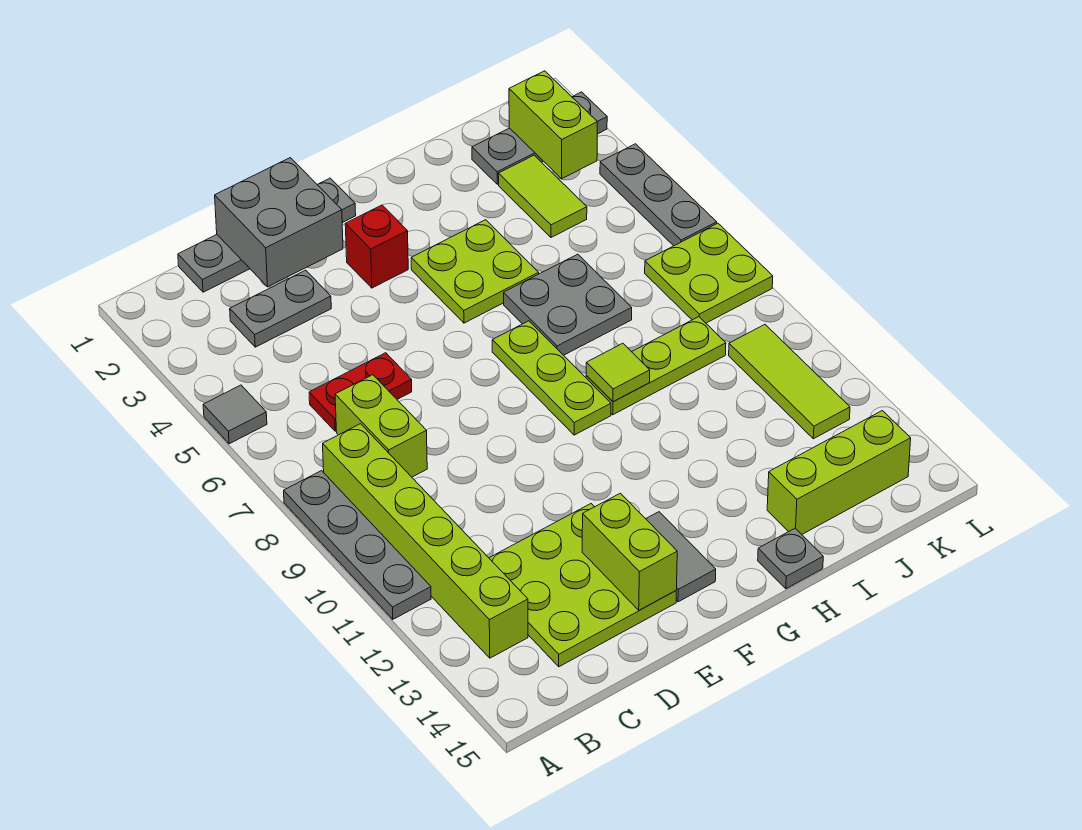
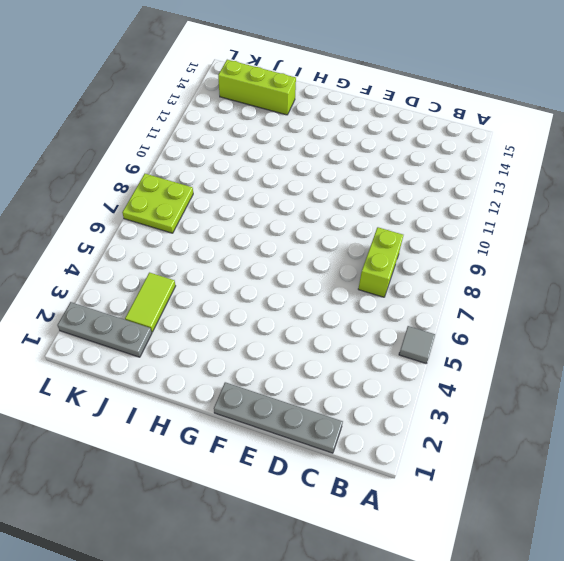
none -> grey plate A8:A11 level 1
none -> lime brick B8:B13 level 1
none -> grey plate C3:D3 level 1

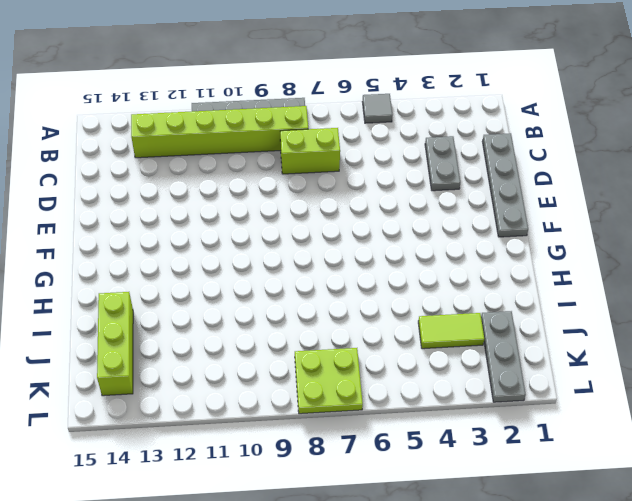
none -> red plate C6:D6 level 1
none -> lime plate C12:E14 level 1
none -> red brick F3 level 1

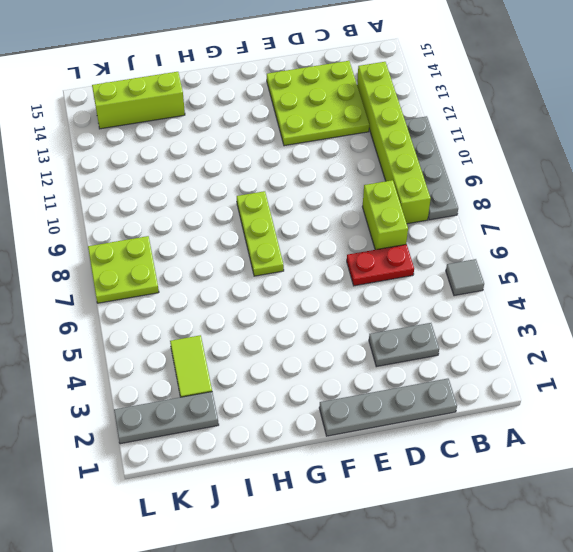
none -> red brick F3 level 1
none -> grey tile F13:F14 level 1
none -> lime plate G4:H5 level 1

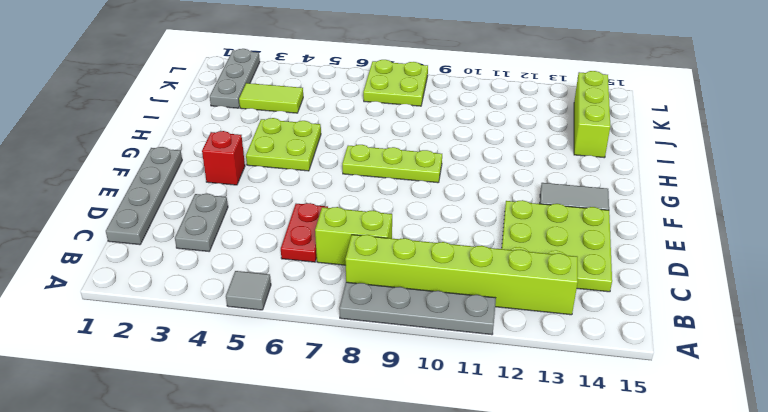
none -> grey plate H6:I7 level 1
none -> lime plate H9:J9 level 1
none -> grey plate H15 level 1

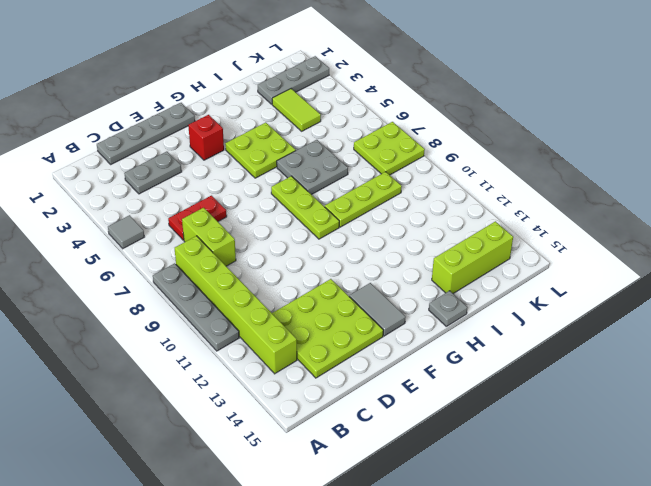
none -> lime tile K10:K12 level 1
none -> grey plate L4:L6 level 1
none -> grey brick D1:E2 level 2

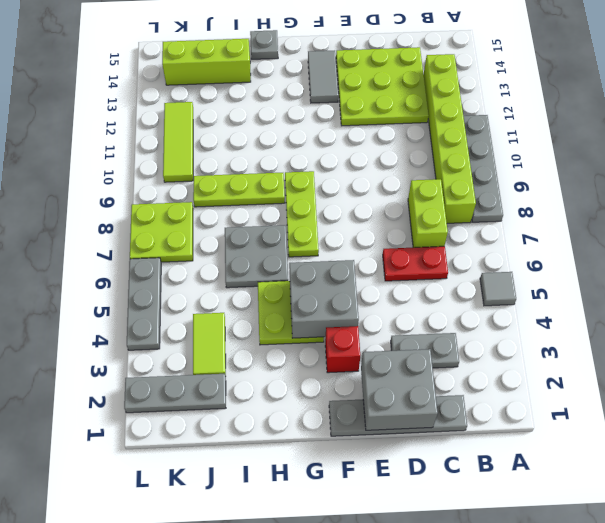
grey brick F4:G5 level 2 -> none
none -> lime brick E13:E14 level 2
none -> lime tile H9 level 2
none -> lime brick K2:K3 level 2

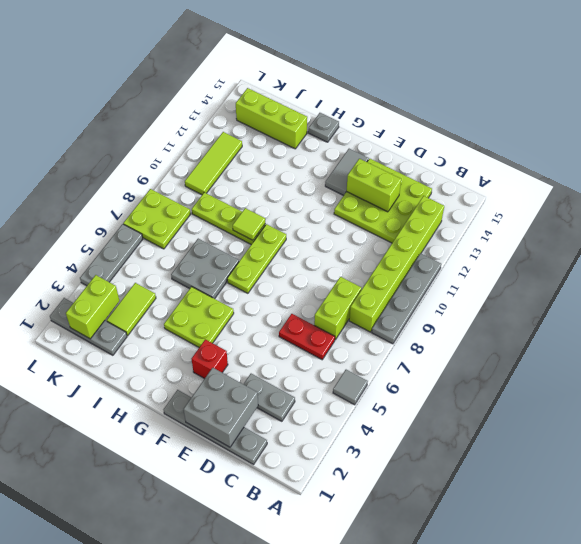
lime brick D13:E13 level 2 -> lime brick E13:E14 level 2

